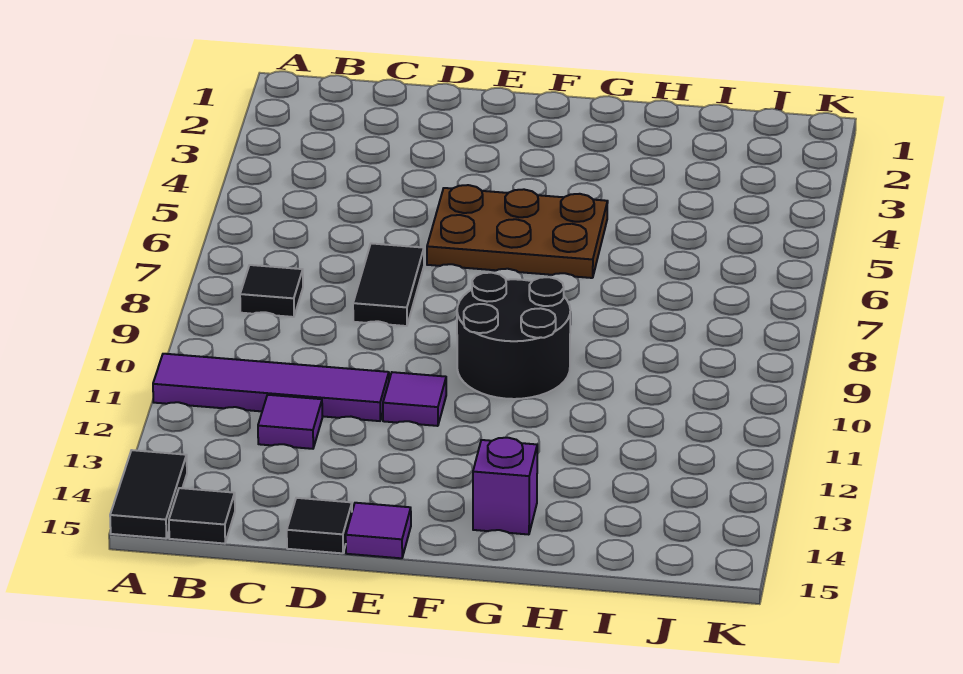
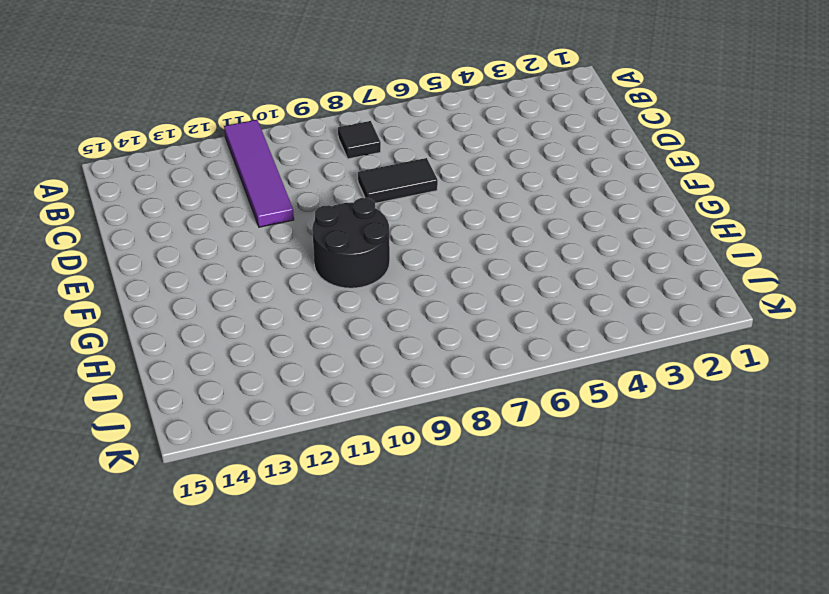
none -> black tile A14:A15 level 1
none -> black tile B15 level 1
none -> purple tile C12 level 1

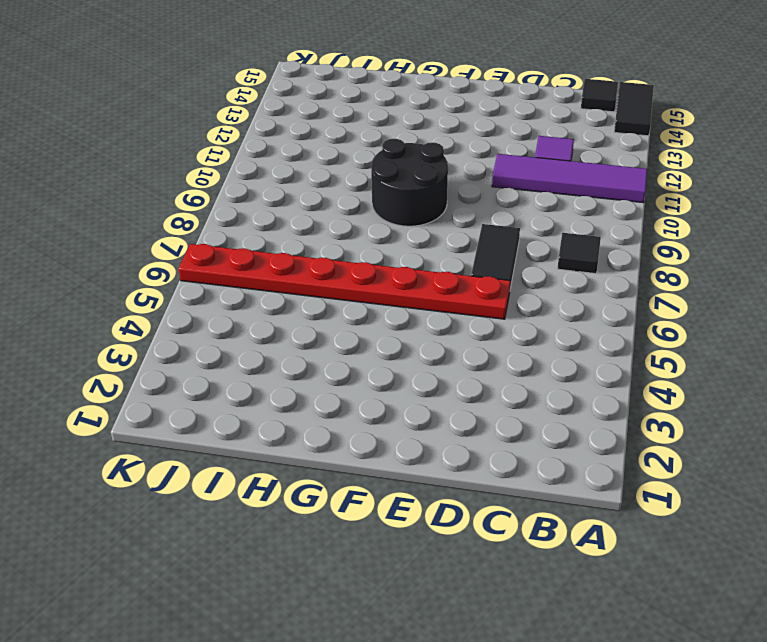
red plate D6:K6 level 1 -> brown plate E5:G6 level 1
none -> black tile D15 level 1
none -> purple tile E11 level 1
none -> purple tile E15 level 1

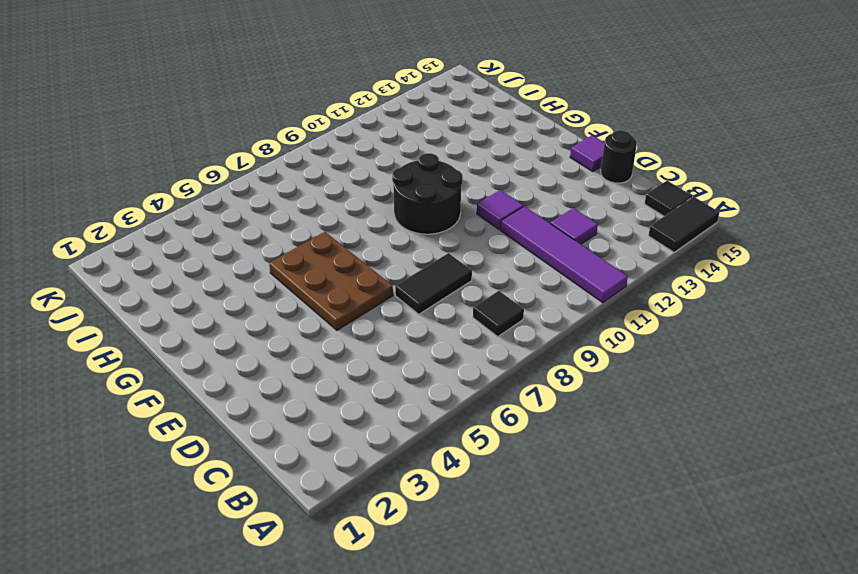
black round brick D15 level 1 -> black tile D15 level 1
none -> purple brick G14 level 1

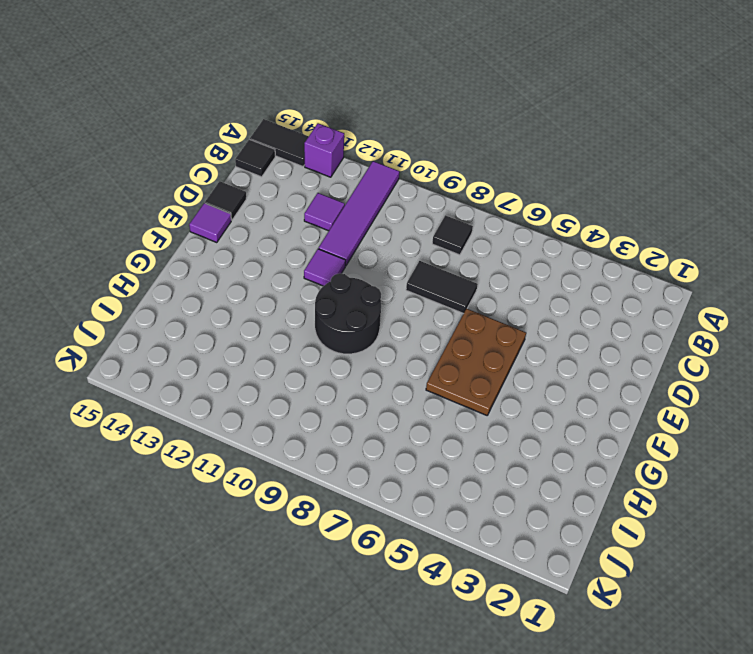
purple brick A13 level 1 -> purple brick G14 level 1

